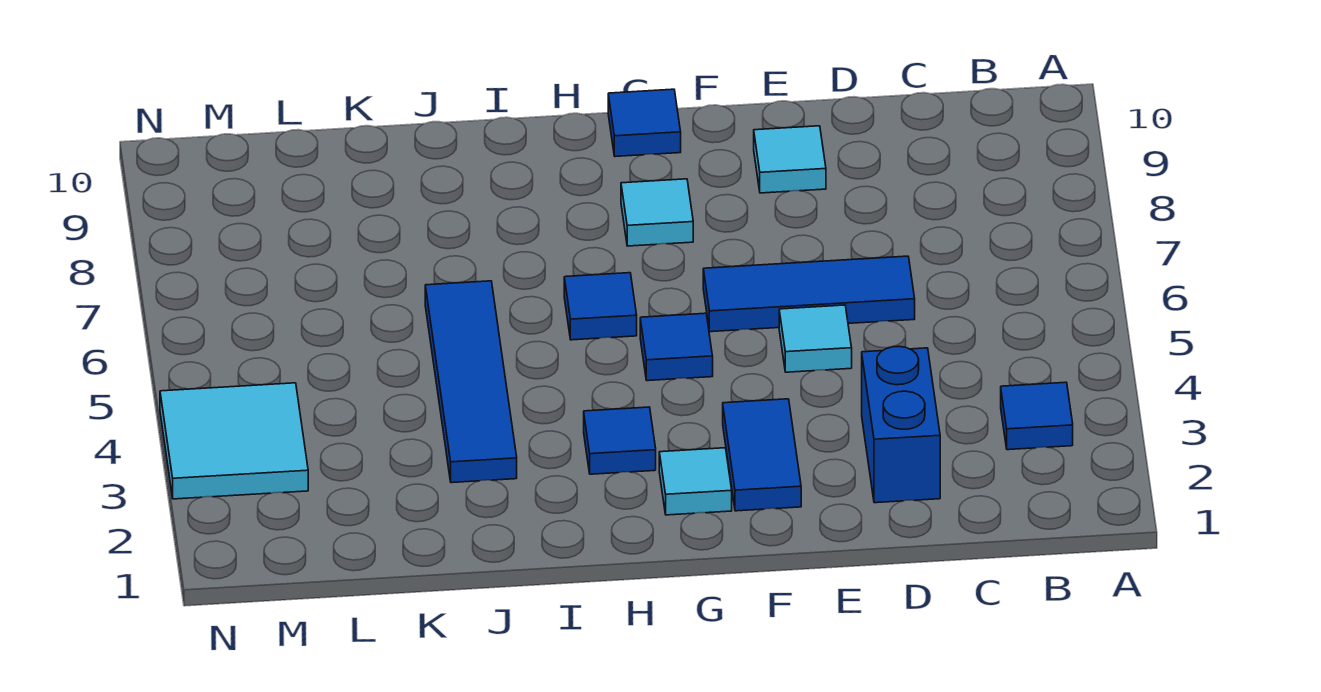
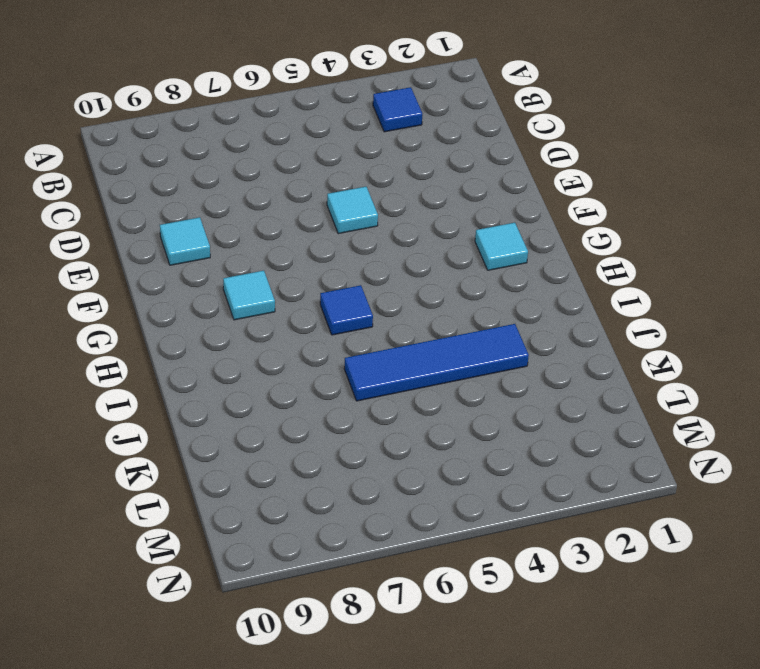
none -> blue brick D2:D3 level 1
none -> blue tile D6:F6 level 1
none -> blue tile F2:F3 level 1

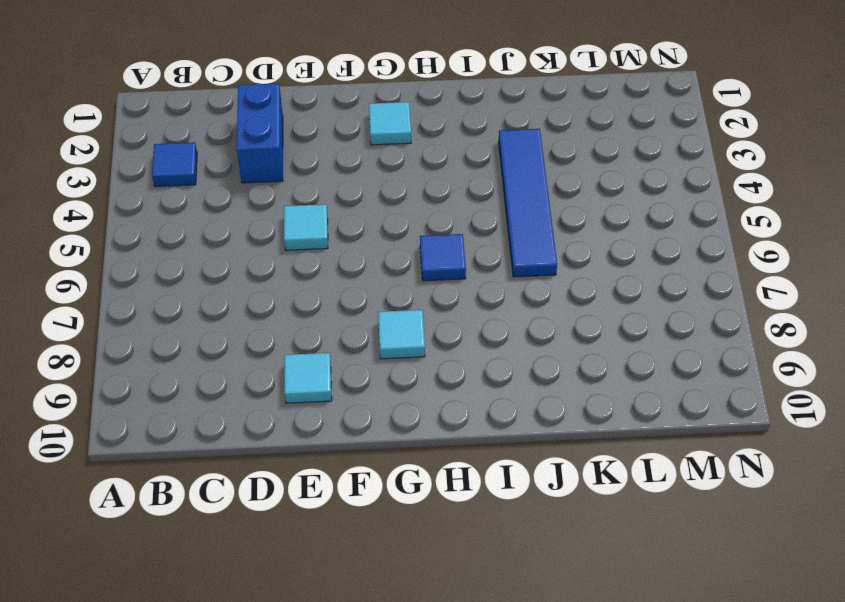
none -> blue tile D6:F6 level 1
none -> blue tile F2:F3 level 1
none -> blue tile G5 level 1

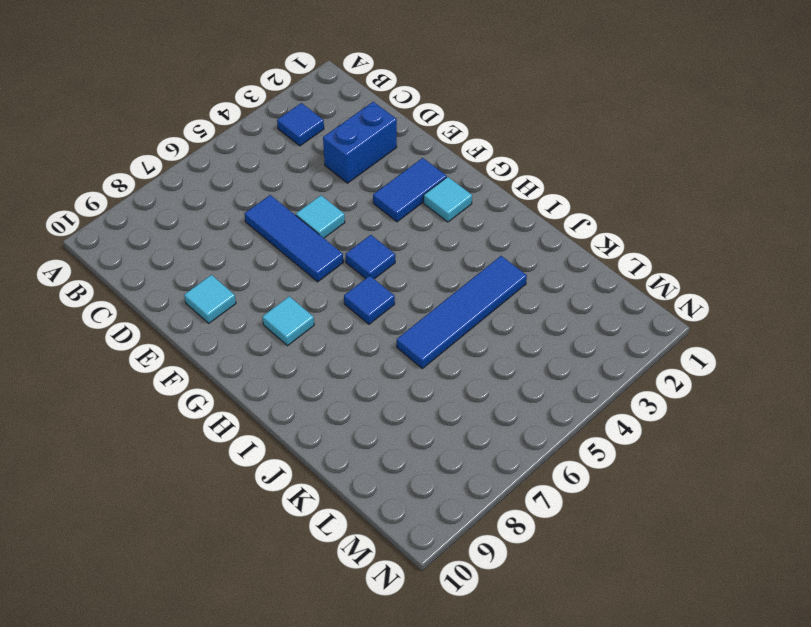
none -> blue tile G10 level 1
none -> blue tile H3 level 1
none -> cyan tile M3:N4 level 1

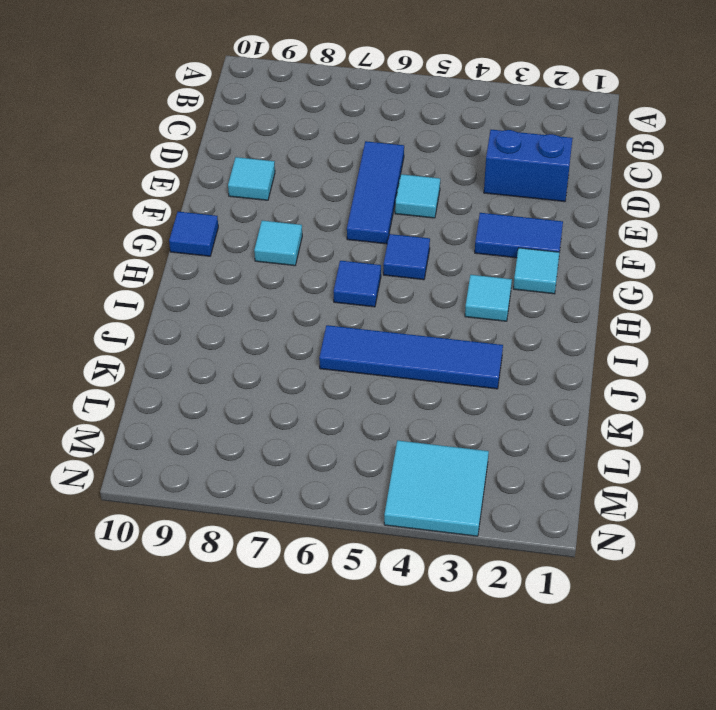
cyan tile H3 level 1 -> blue tile H3 level 1
none -> blue tile B3 level 1

